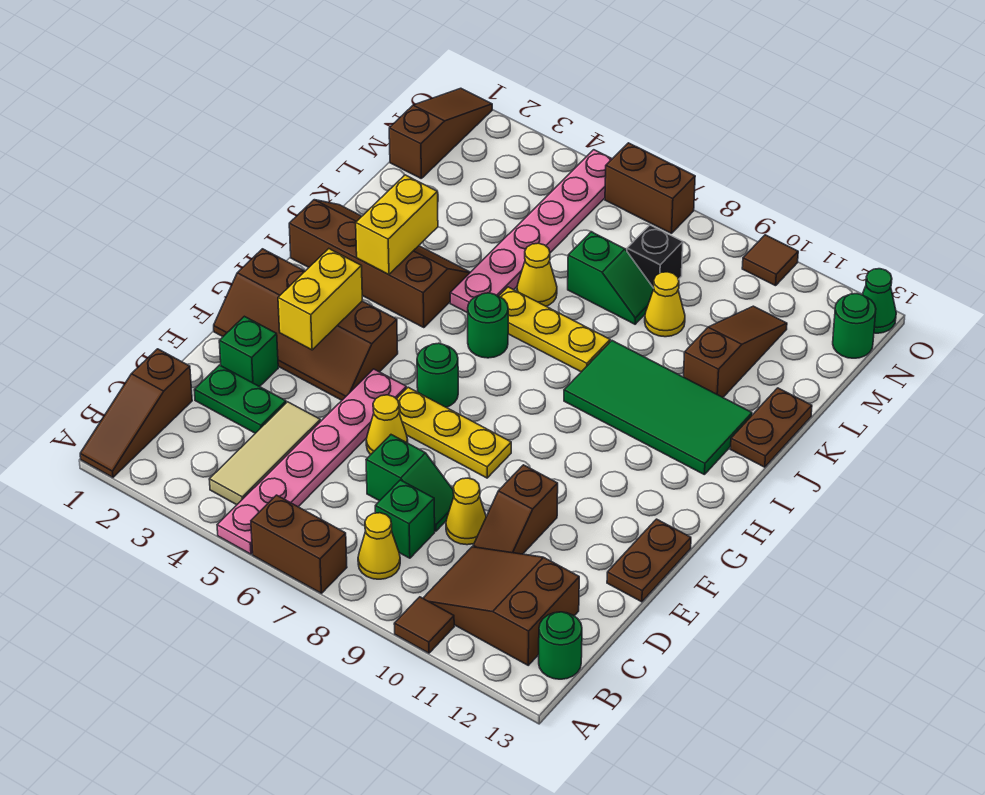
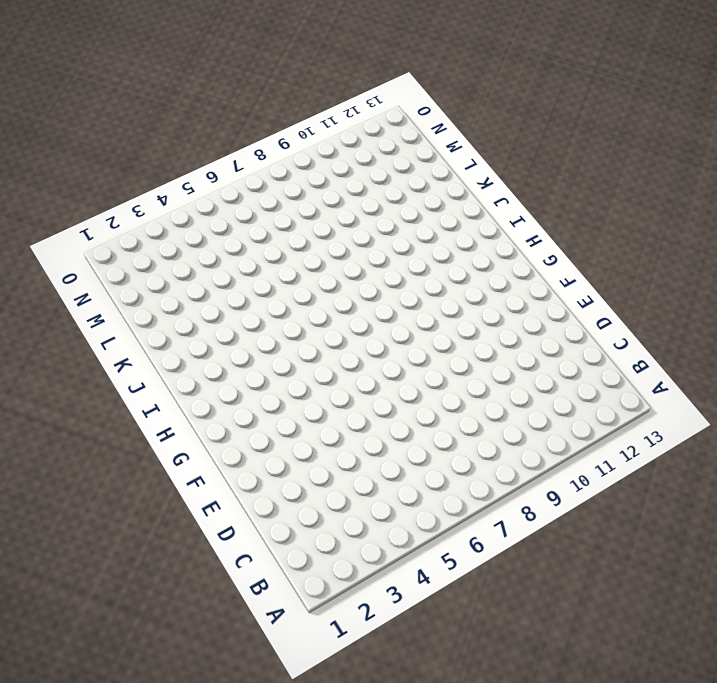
none -> brown slope A1:C1 level 1 top C
none -> pink plate A5:F5 level 1
none -> brown brick A6:A7 level 1
none -> brown tile A10 level 1

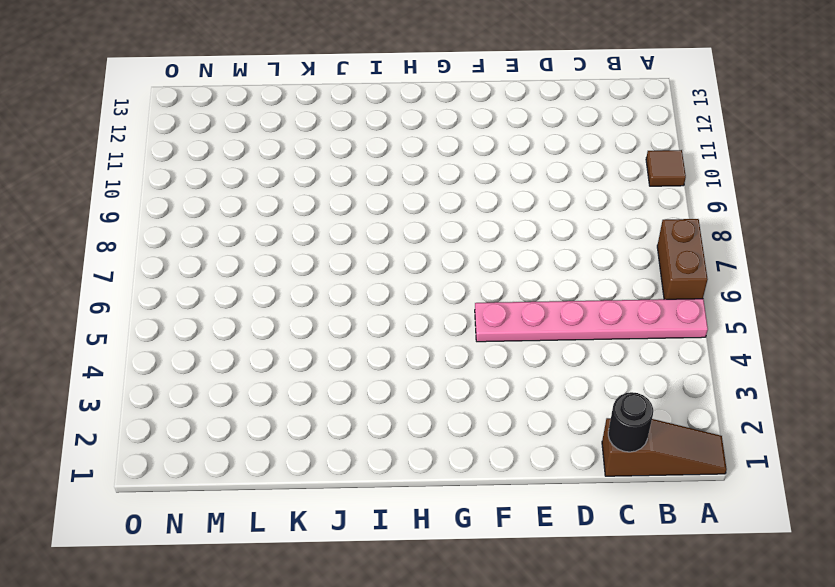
black round brick C1 level 2 -> none
none -> tan tile B4:D4 level 1
none -> yellow cone B8 level 1
none -> brown slope B10:C12 level 1 top 12
none -> green round brick B13 level 1

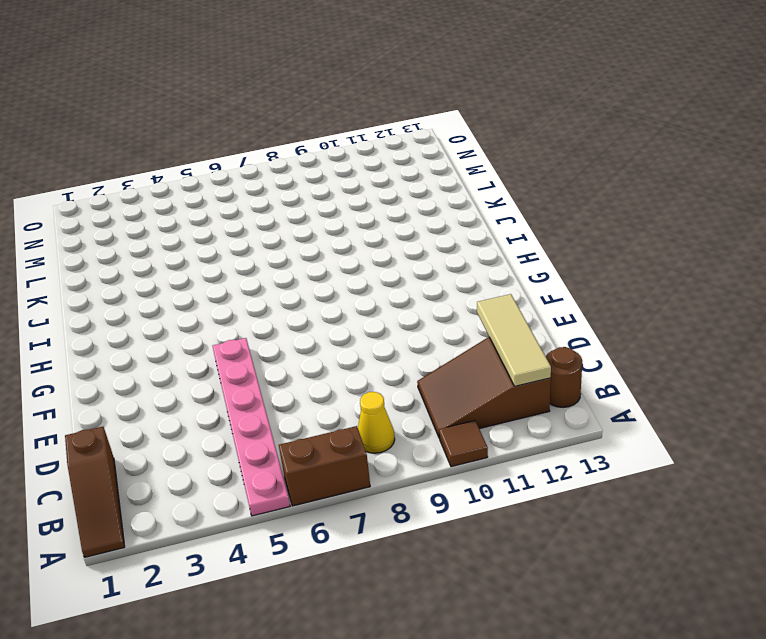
tan tile B12:D12 level 2 -> tan tile B4:D4 level 1
brown round brick B13 level 1 -> green round brick B13 level 1
none -> green brick C8 level 1
none -> green plate D2:D3 level 1
none -> green slope D7:D8 level 1 top 7
none -> yellow cone D9 level 1

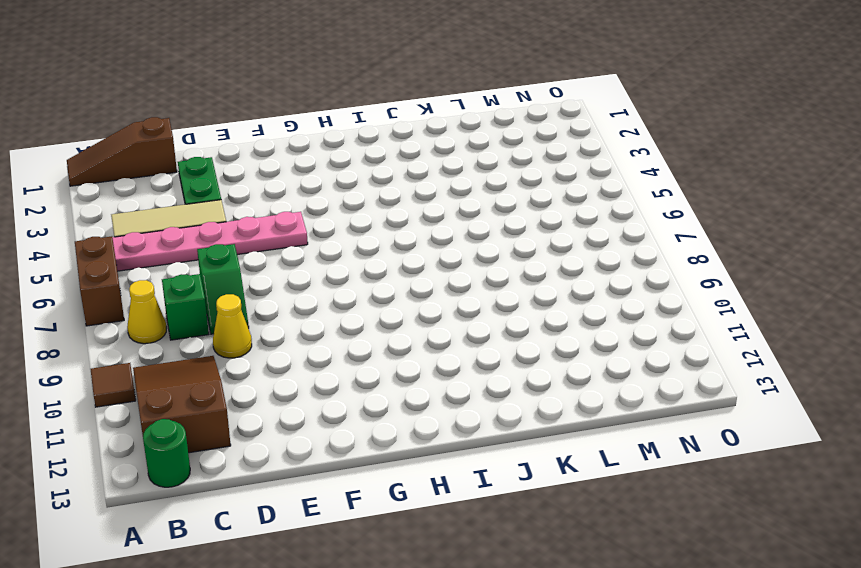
none -> brown slope D10:E10 level 1 top E
none -> green brick E2 level 1
none -> yellow cone E6 level 1
none -> brown plate E13:F13 level 1

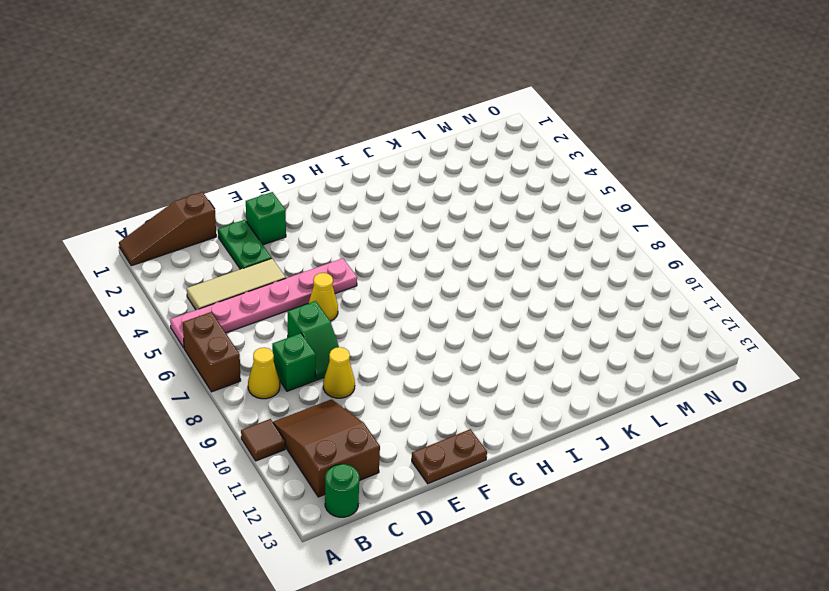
none -> brown slope D10:E10 level 1 top E
none -> brown slope F1:G4 level 1 top G
none -> yellow plate F6:F8 level 1
none -> green round brick G6 level 1

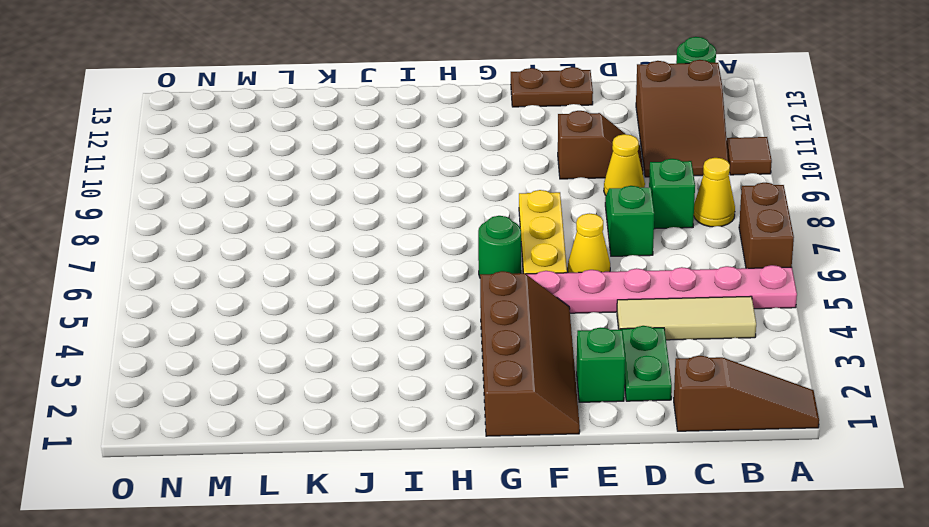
none -> brown slope I1:J4 level 1 top I
none -> green round brick I6 level 1
none -> green tile I9:J12 level 1
none -> pink plate J5:O5 level 1

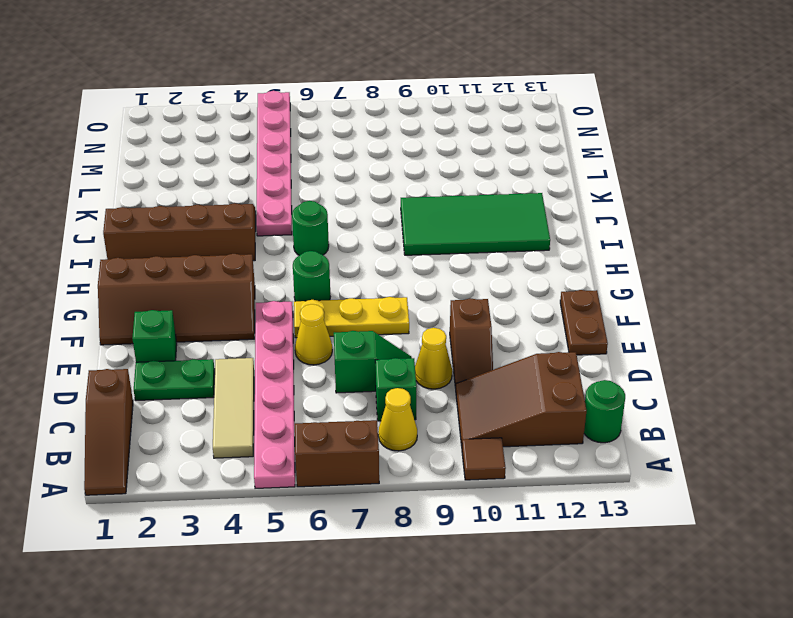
none -> yellow plate J6:J8 level 1
none -> brown plate J13:K13 level 1
none -> yellow cone K6 level 1
none -> brown slope K11:M11 level 1 top K

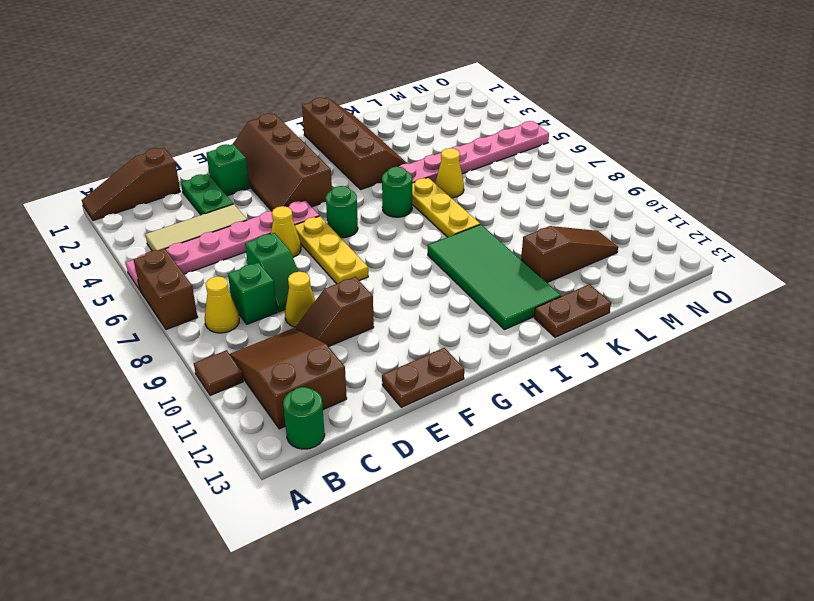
none -> green slope L7:L8 level 1 top 7
none -> yellow cone L9 level 1
none -> brown slope M1:O1 level 1 top M
none -> black brick M8 level 1

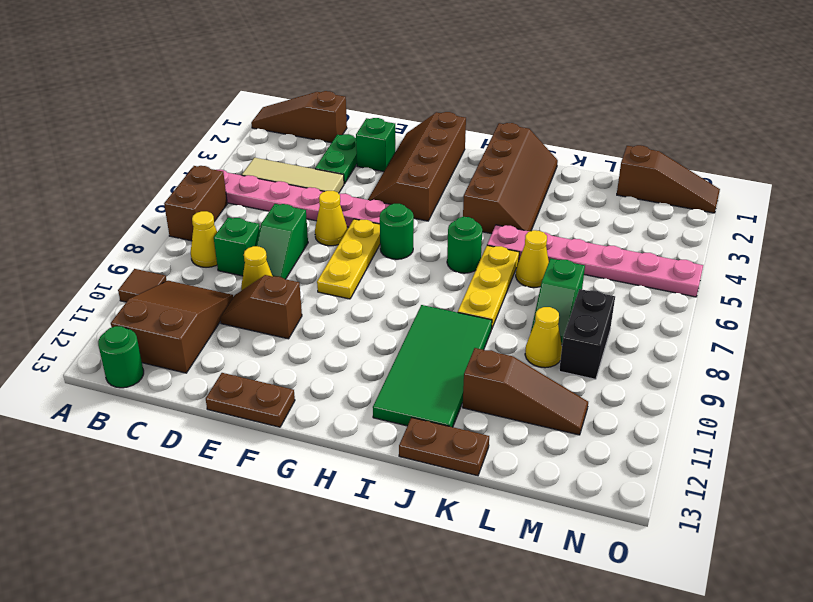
black brick M8:M9 level 1 -> black brick M8 level 1
none -> green round brick N13 level 1
none -> brown brick O6:O7 level 1
none -> brown tile O10 level 1
none -> green cone O13 level 1

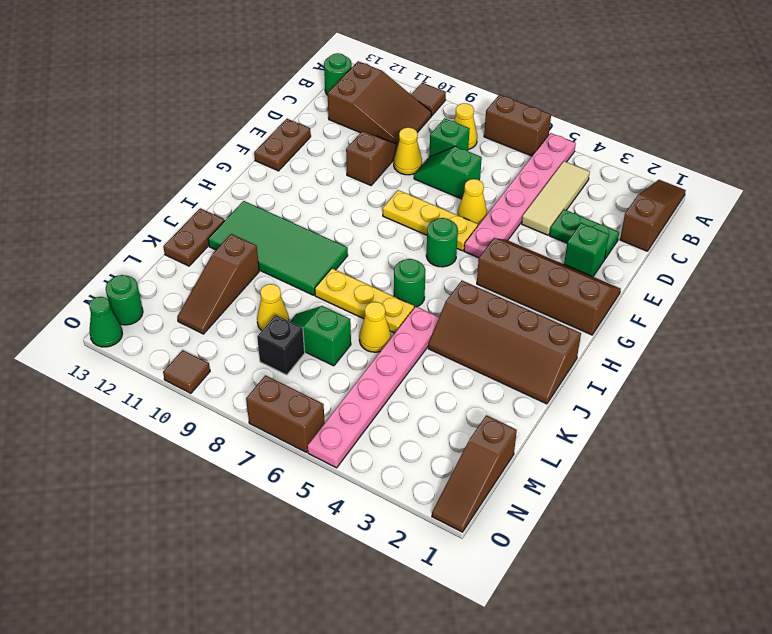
none -> yellow brick F3:G3 level 2
none -> yellow brick I3:J3 level 2

